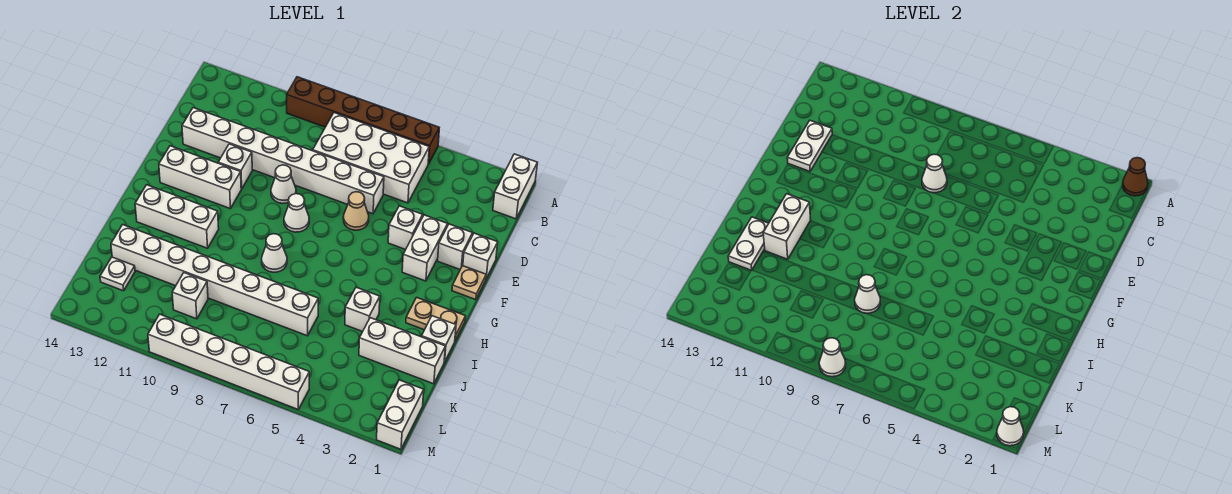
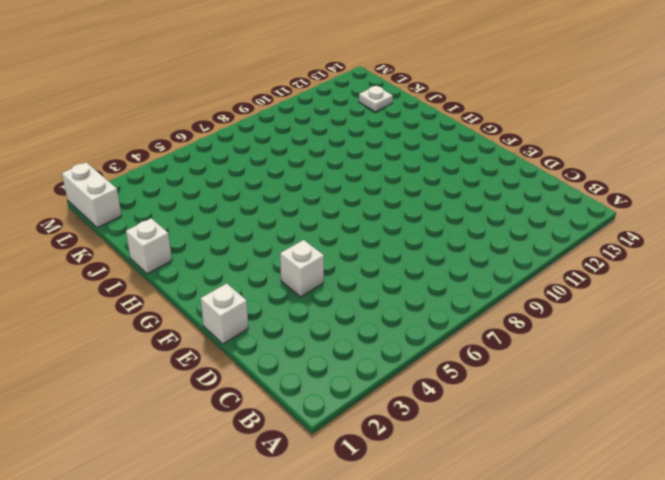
none -> white brick A1:B1 level 1
none -> brown brick A5:A10 level 1
none -> white brick B5:C8 level 1
none -> white brick D6:D13 level 1

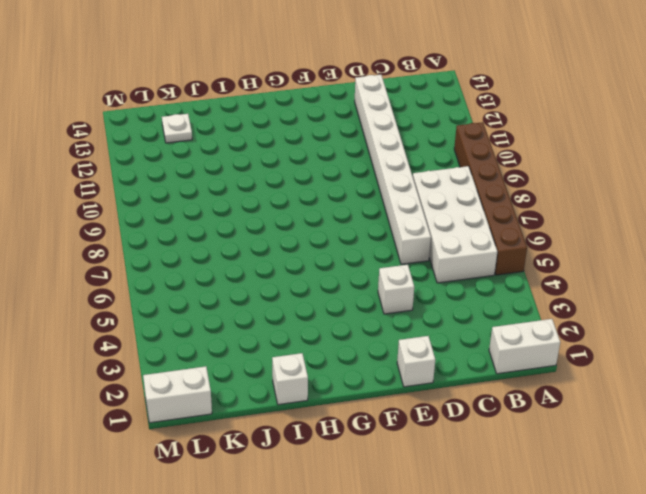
none -> white brick E2 level 1
none -> white brick E3:F3 level 1
none -> tan cone E6 level 1
none -> white cone E9 level 1

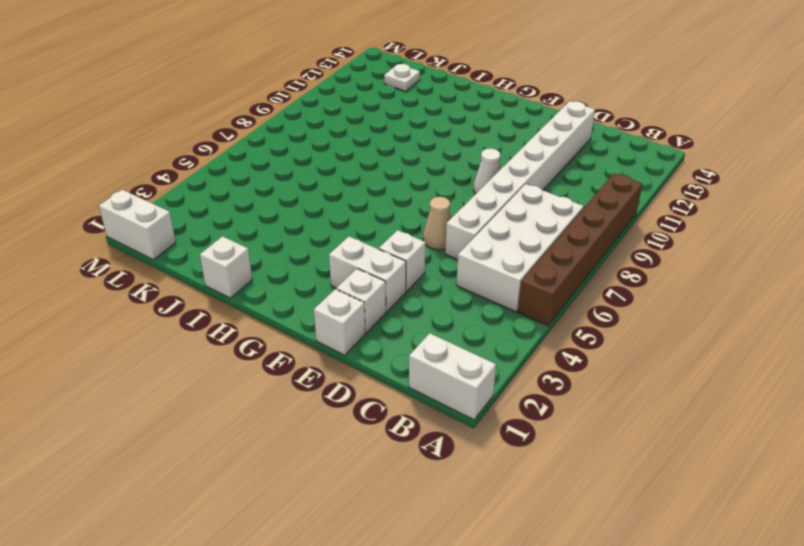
none -> white brick E11 level 1
none -> tan plate F1 level 1
none -> white cone F8 level 1
none -> white brick F11:F13 level 1

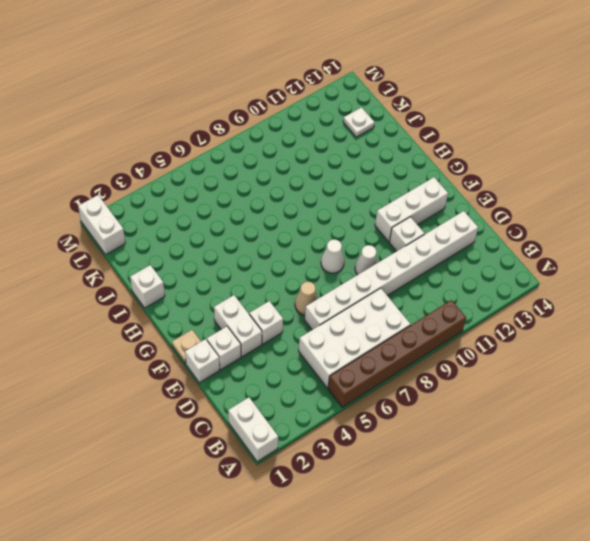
none -> tan plate H1:H2 level 1
none -> white cone H8 level 1
none -> white brick H11:H13 level 1
none -> white brick I4 level 1

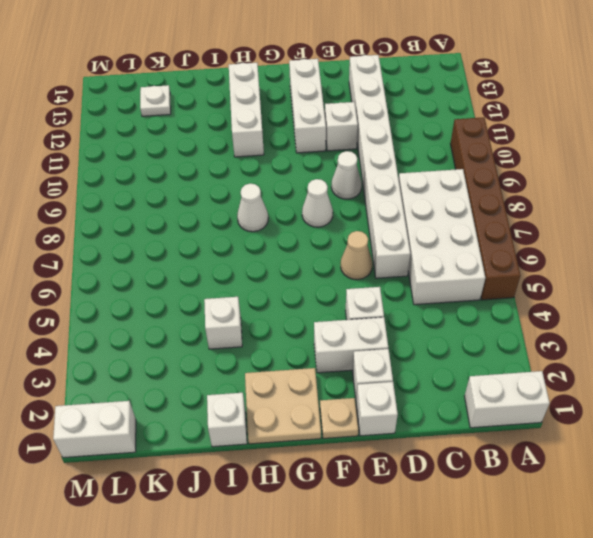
tan plate G1:H2 level 1 -> tan plate H1:H2 level 1
none -> white brick J1:J3 level 1
none -> white brick J6:J13 level 1
none -> white brick K10 level 1
none -> white brick M5:M10 level 1

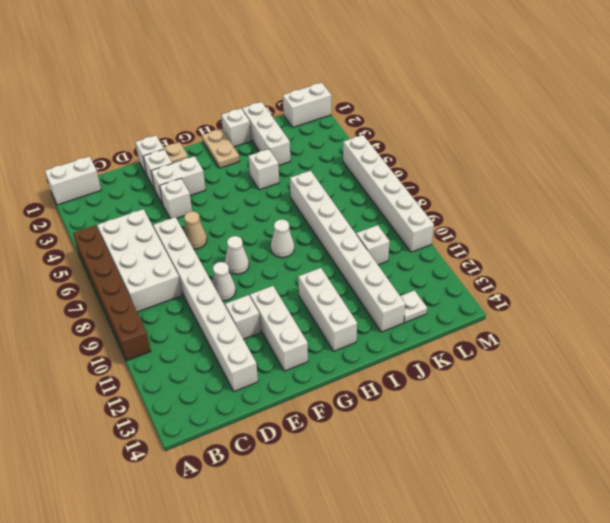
none -> brown cone A1 level 2
none -> white cone D8 level 2
none -> white plate D13:E13 level 2
none -> white brick H12:I12 level 2

